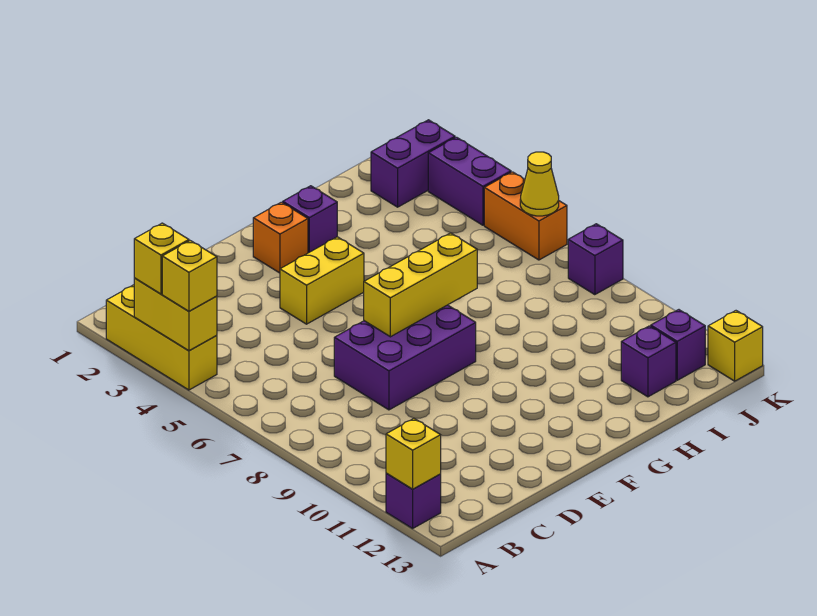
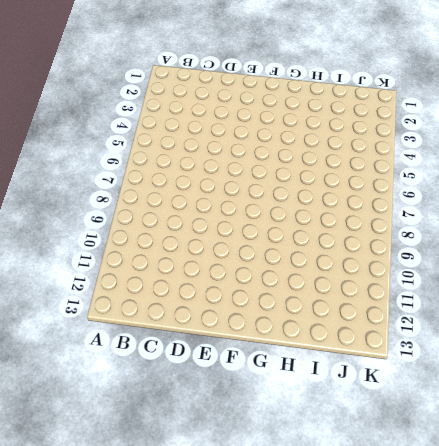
none -> yellow brick A2:A4 level 1
none -> purple brick A12 level 1
none -> purple brick D7:F8 level 1

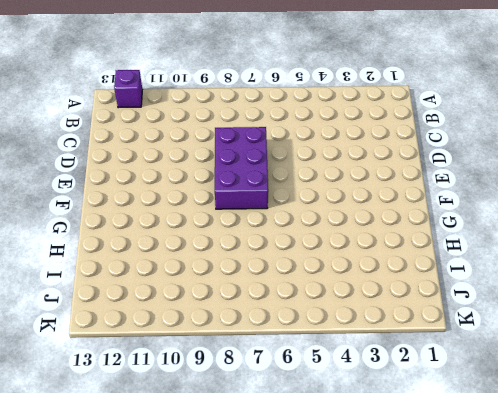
none -> yellow brick A2:A4 level 1
none -> yellow brick E4:F4 level 1
none -> orange brick F2 level 1

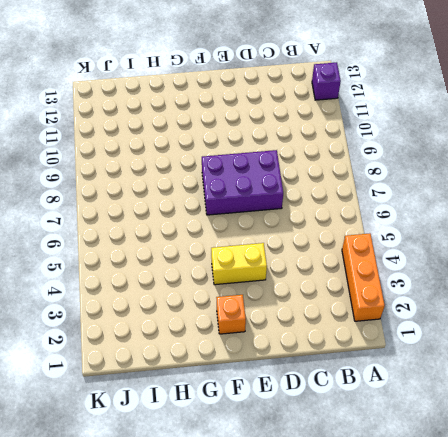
orange brick A2:A4 level 1 -> yellow brick A2:A4 level 1
none -> purple brick G2 level 1
none -> purple brick I12 level 1
none -> purple brick J2:K2 level 1

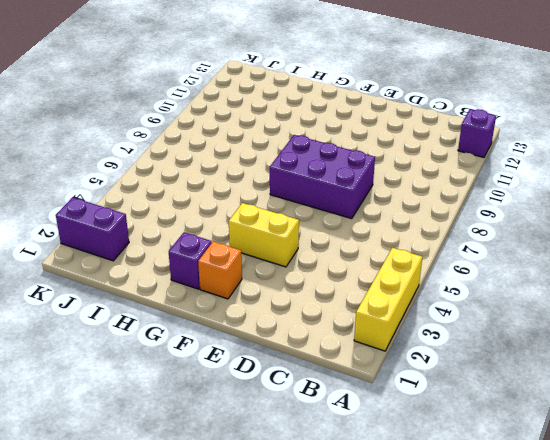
none -> purple brick I12 level 1
none -> purple brick J12 level 1
none -> purple brick K3:K4 level 1

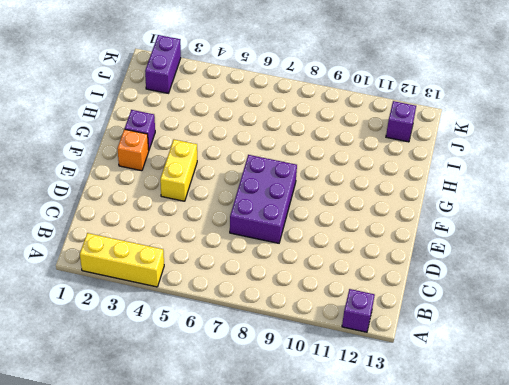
none -> purple brick I12 level 1
none -> purple brick K3:K4 level 1
none -> orange brick K5:K6 level 1

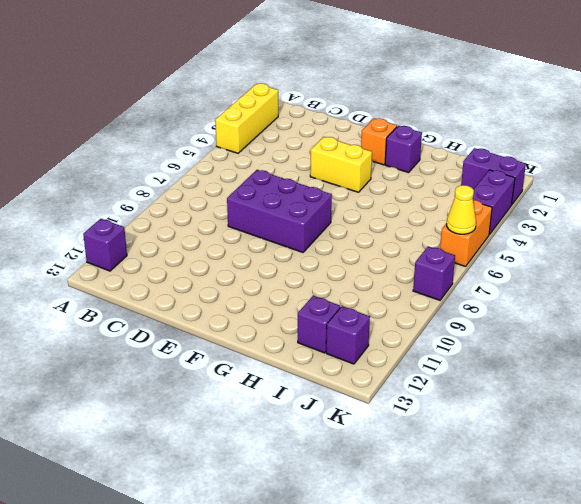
none -> yellow brick K13 level 1
none -> yellow brick A3:A4 level 2
none -> yellow brick A12 level 2

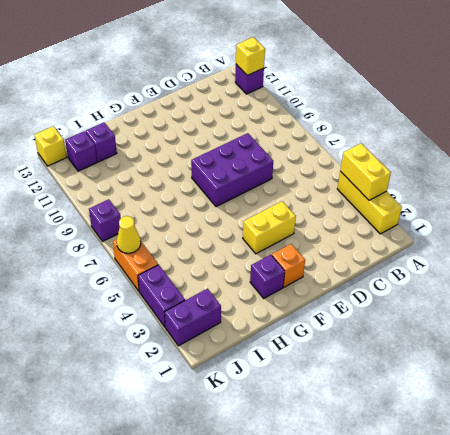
none -> yellow brick E7:G7 level 2
none -> yellow brick A3 level 3
none -> yellow brick A4 level 3

